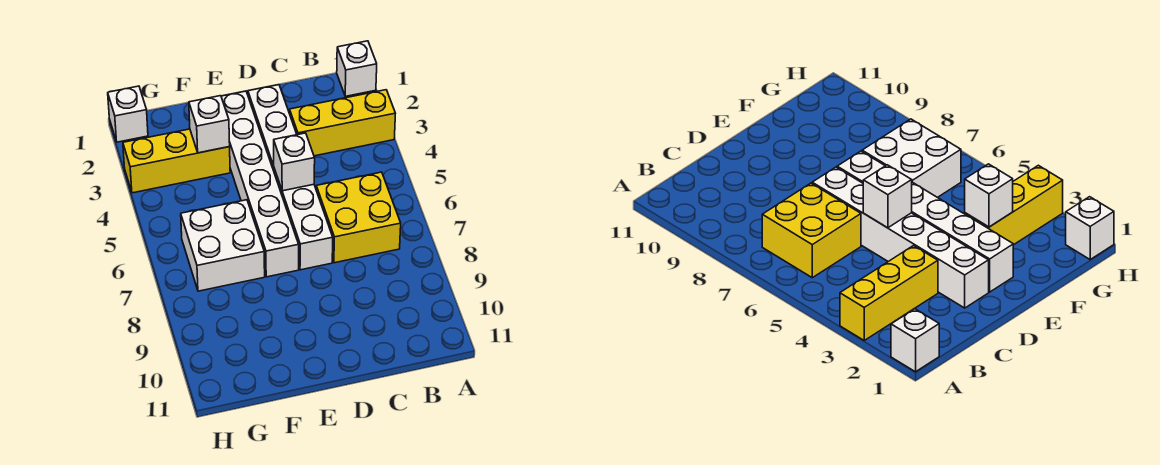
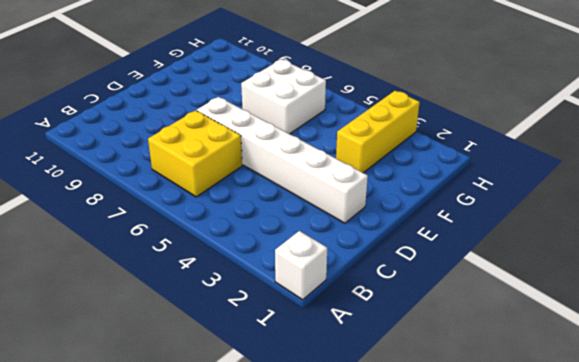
none -> yellow brick A3:C3 level 1
none -> white brick E2:E7 level 1

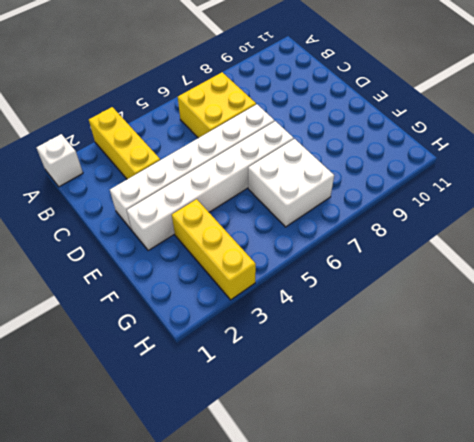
none -> white brick H1 level 1
none -> white brick D5 level 2

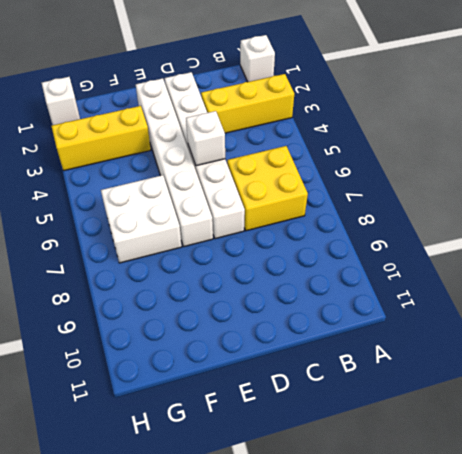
none -> white brick F3 level 2

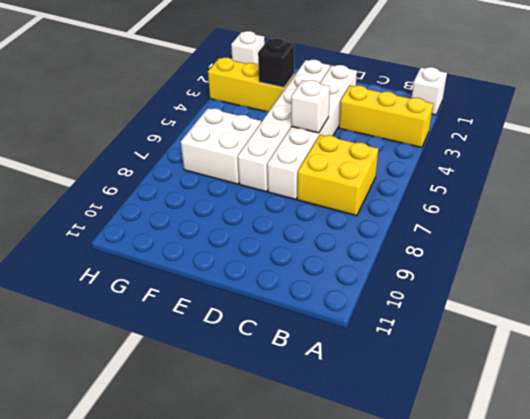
black brick F3 level 2 -> white brick F3 level 2

